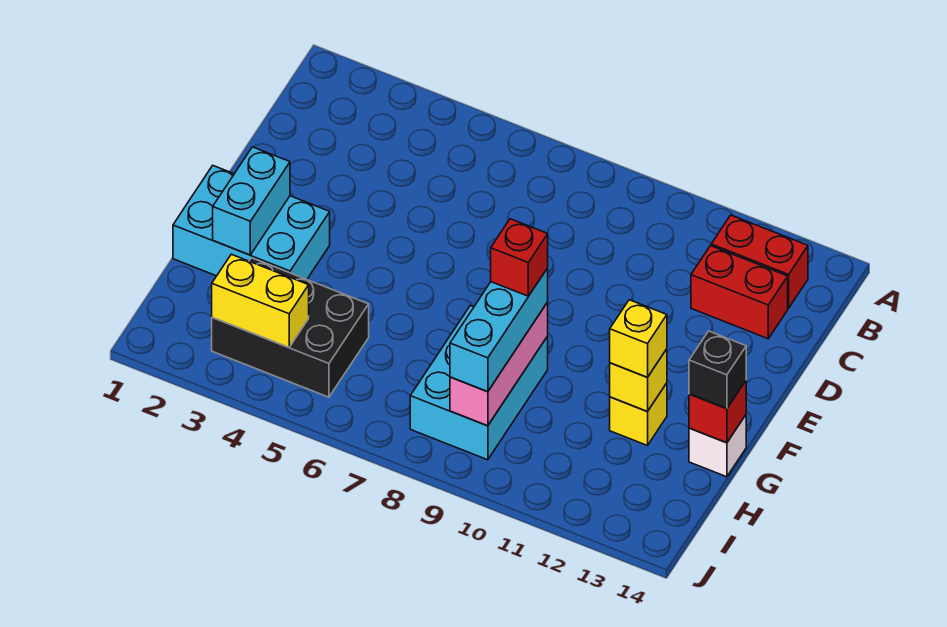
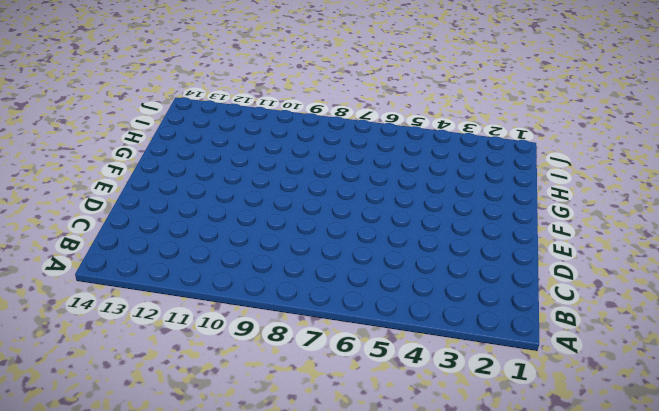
none -> red brick B12:B13 level 1
none -> red brick C12:C13 level 1
none -> cyan brick F1:G3 level 1

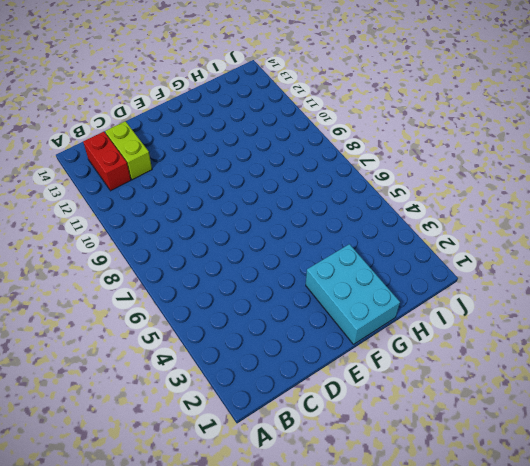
lime brick C12:C13 level 1 -> red brick C12:C13 level 1
none -> cyan brick G8:I9 level 1
none -> yellow brick G12 level 1
none -> white brick G14 level 1

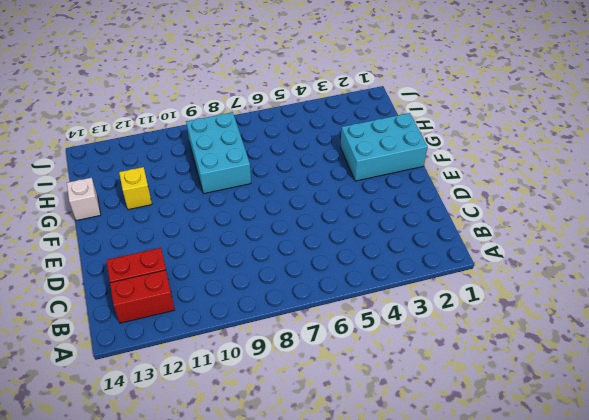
none -> black brick H3:I5 level 1
none -> cyan brick F2:G2 level 2
none -> pink brick G9:I9 level 2

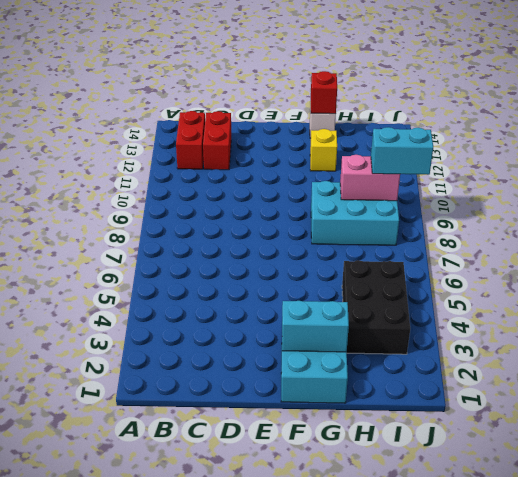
pink brick H9:I9 level 2 -> pink brick G9:I9 level 2
cyan brick I9:J9 level 3 -> cyan brick G9:I9 level 3
none -> yellow brick G12 level 2
none -> yellow brick I3:I4 level 2
none -> yellow brick G12 level 3

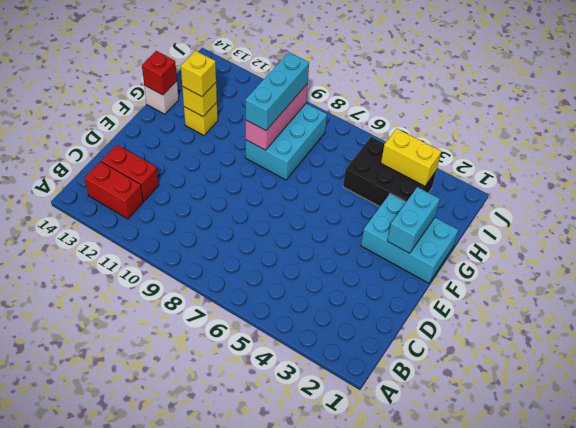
none -> black brick G14 level 3
none -> red brick G9 level 4

